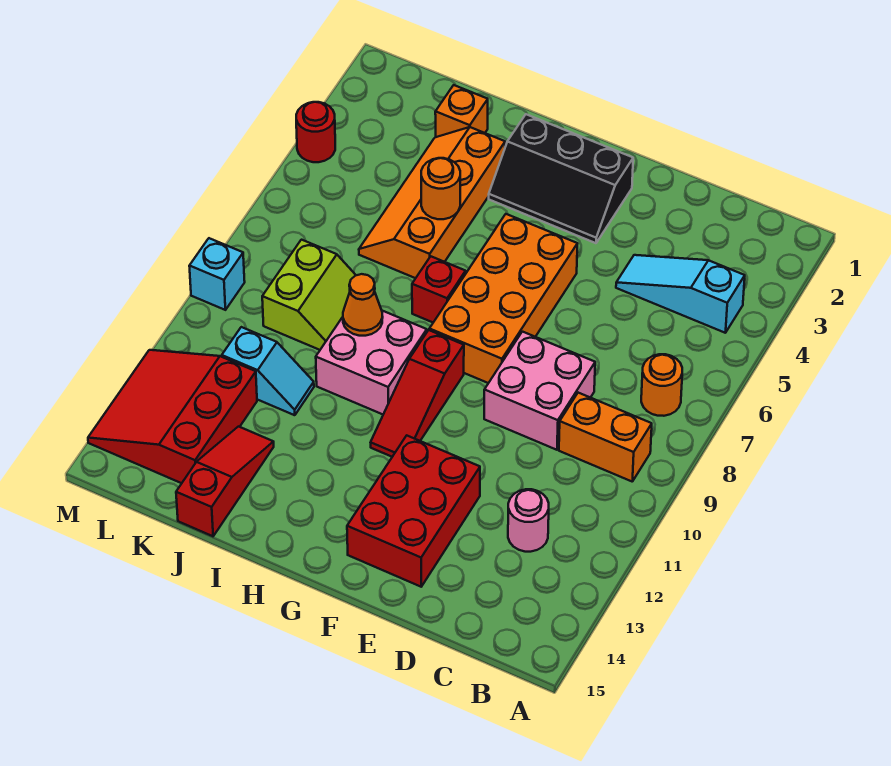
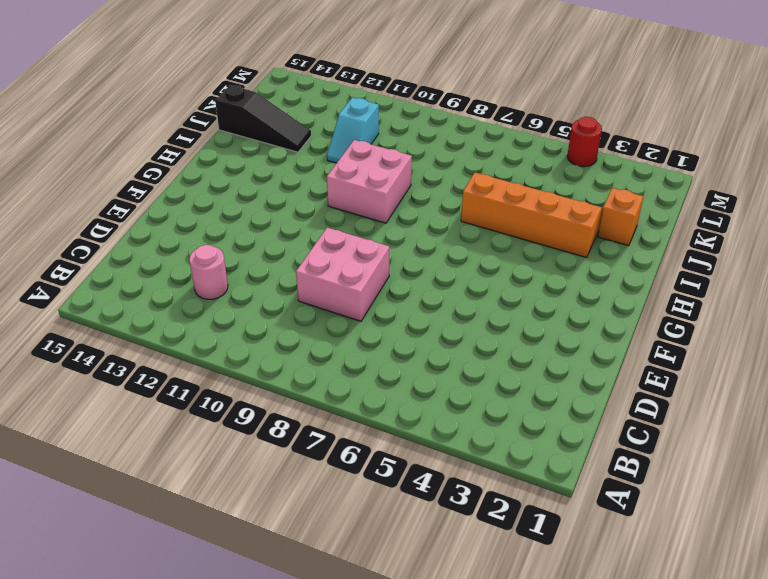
black slope J13:J15 level 1 top 15 -> red slope J13:J15 level 1 top 15
none -> cyan slope B4:D4 level 1 top B
none -> orange round brick B7 level 1
none -> orange brick B9:C9 level 1

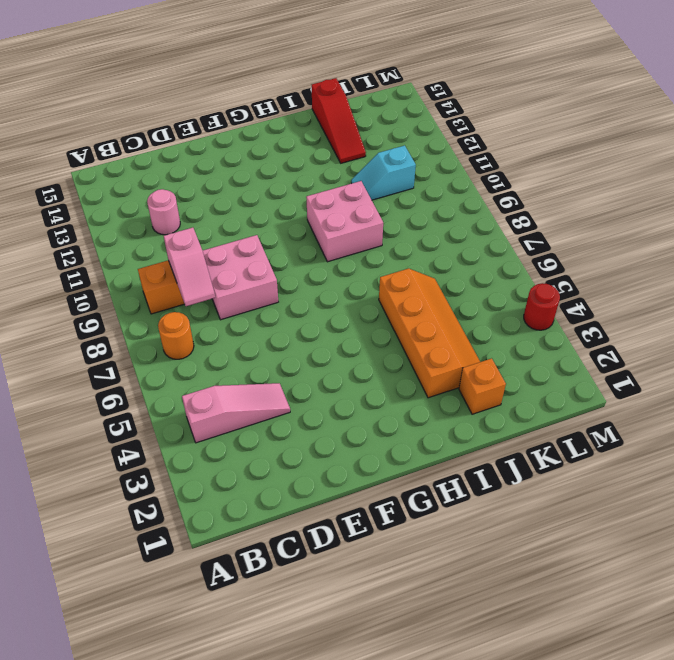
pink slope B4:D4 level 1 top B -> cyan slope B4:D4 level 1 top B
pink slope C8:C9 level 2 top 9 -> none
none -> red brick E12:F14 level 1
none -> black slope F2:H3 level 1 top 2
none -> orange brick F5:G8 level 1

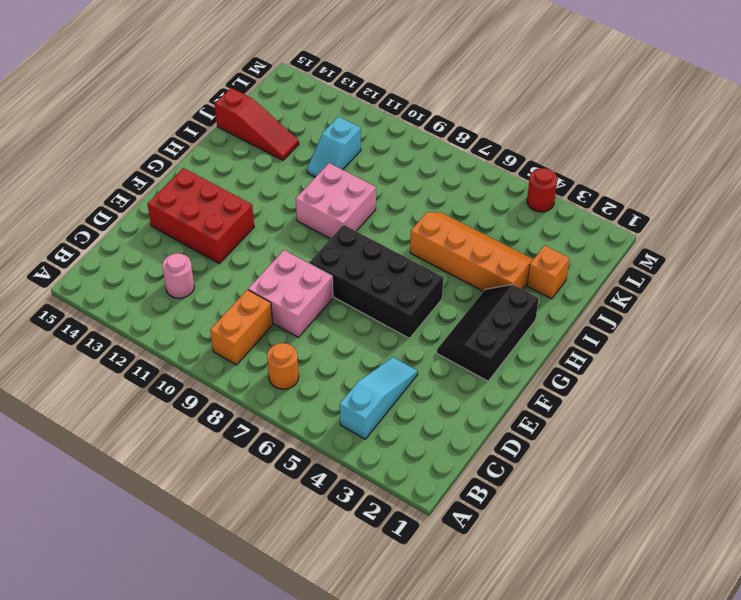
black brick F5:G8 level 1 -> orange brick F5:G8 level 1
none -> red slope G9:G11 level 1 top 9
none -> red brick H7 level 1
none -> lime slope J8:K9 level 1 top K

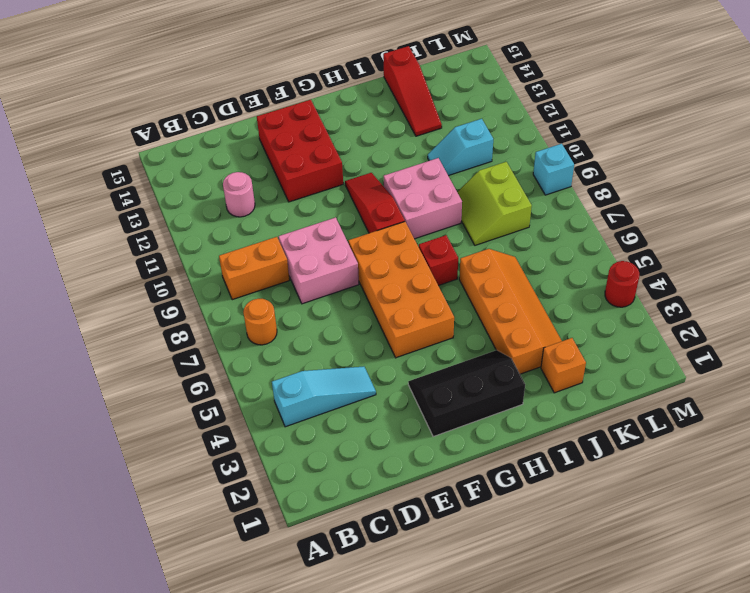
none -> red slope K12:M14 level 1 top K
none -> orange round brick I5 level 2
none -> orange cone I9 level 2

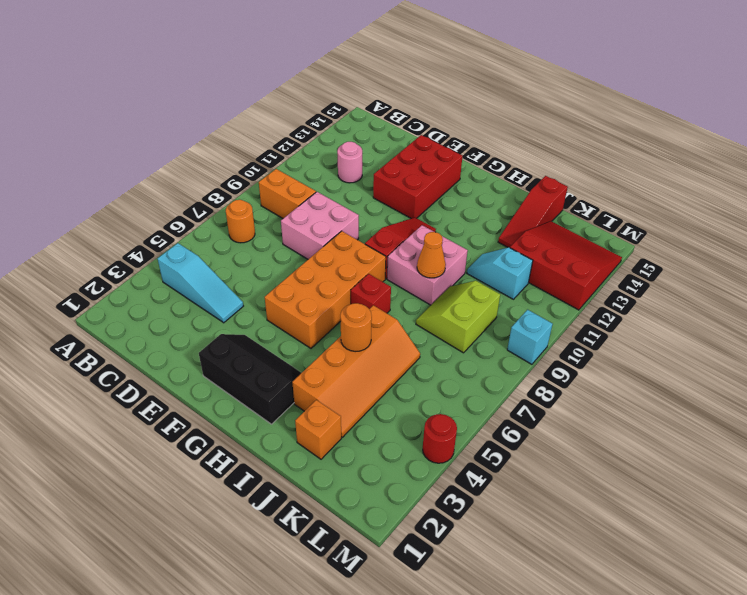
red slope K12:M14 level 1 top 12 -> red slope K12:M14 level 1 top K

